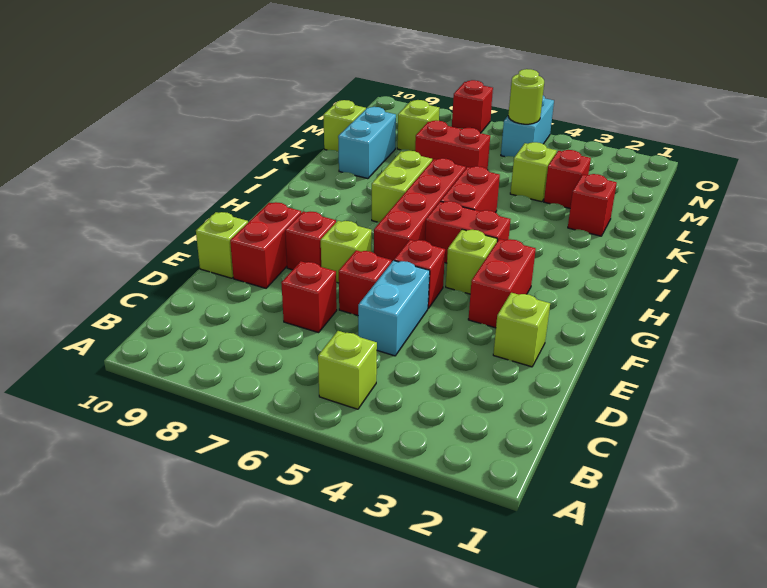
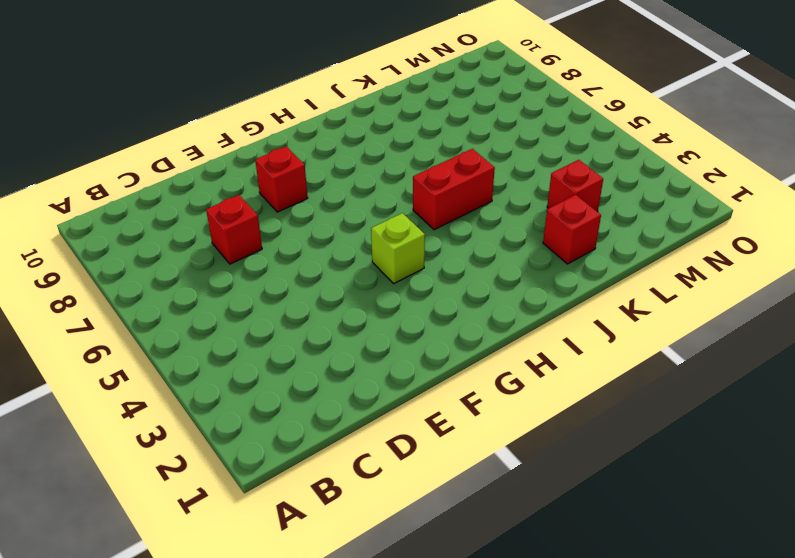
none -> lime brick B5 level 1
none -> cyan brick D5:E5 level 1
none -> lime brick E2 level 1

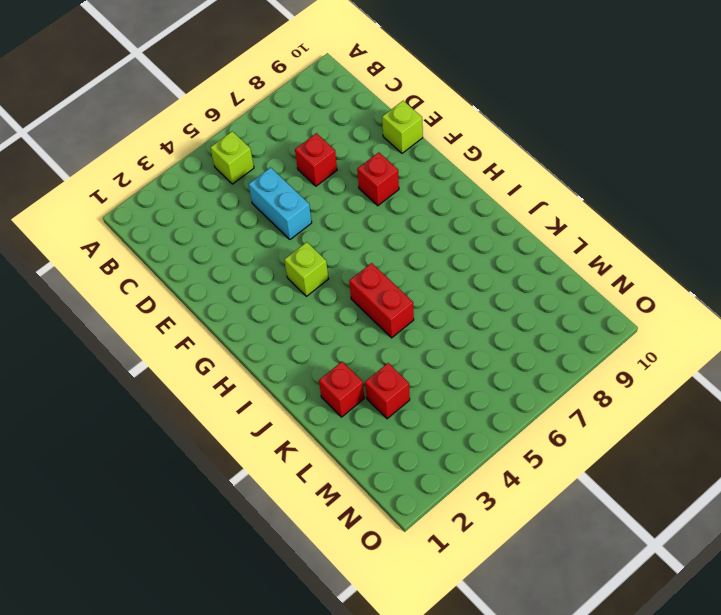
none -> lime brick E2 level 1
none -> red brick E6 level 1
none -> red brick E9:F9 level 1

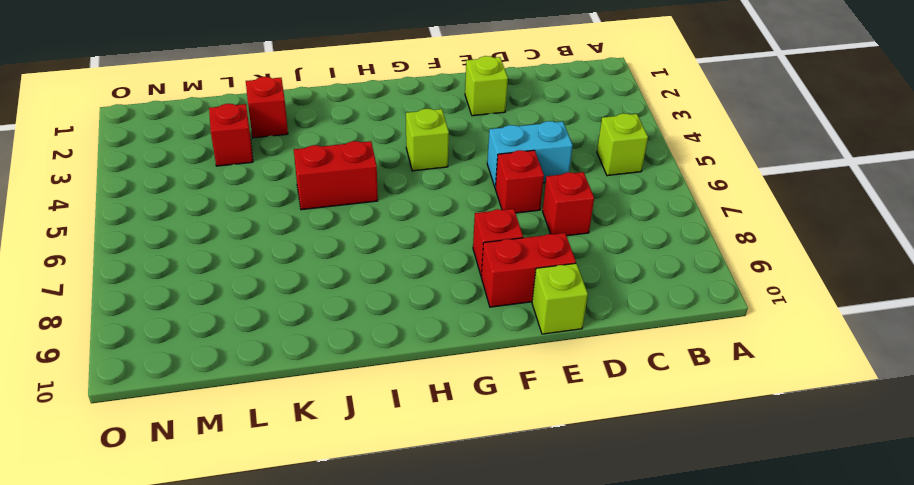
none -> red brick F3:G3 level 1
none -> red brick F5 level 1
none -> lime brick F7 level 1

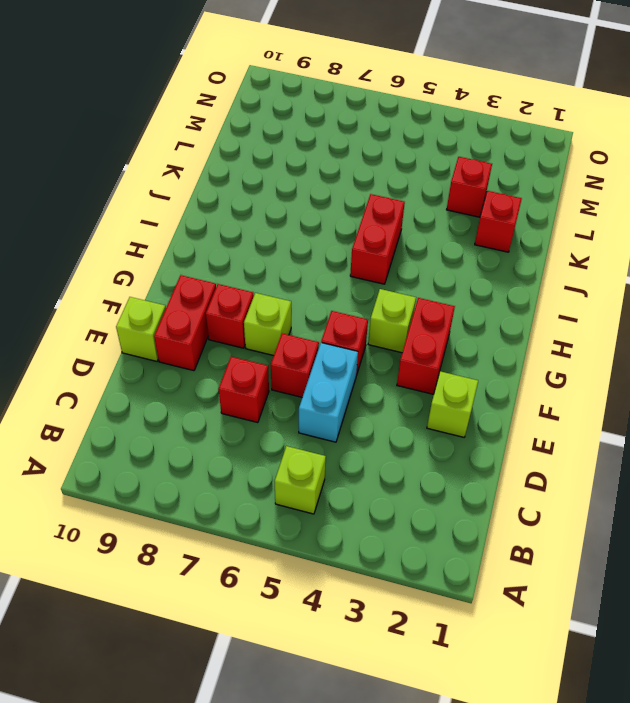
none -> red brick G6:J6 level 1
none -> red brick H4:H5 level 1
none -> lime brick I7:J7 level 1

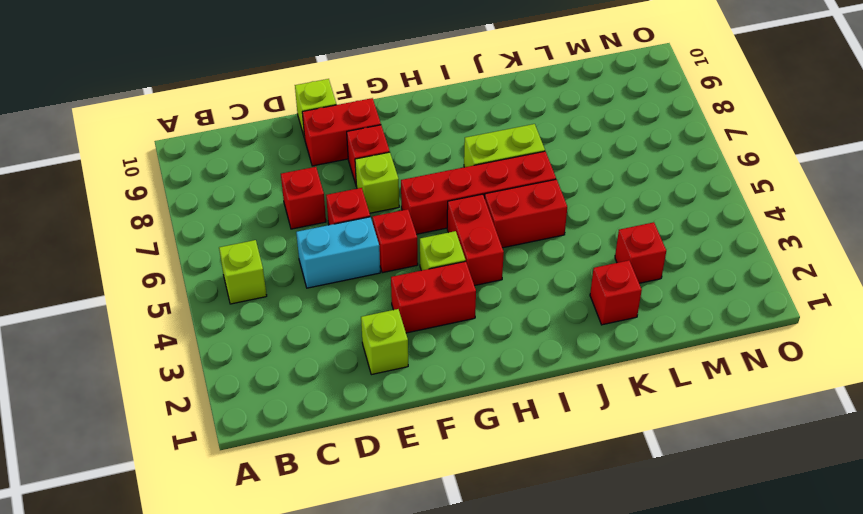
none -> cyan brick K9:L9 level 1
none -> lime brick L4 level 1
none -> red brick L6:L7 level 1

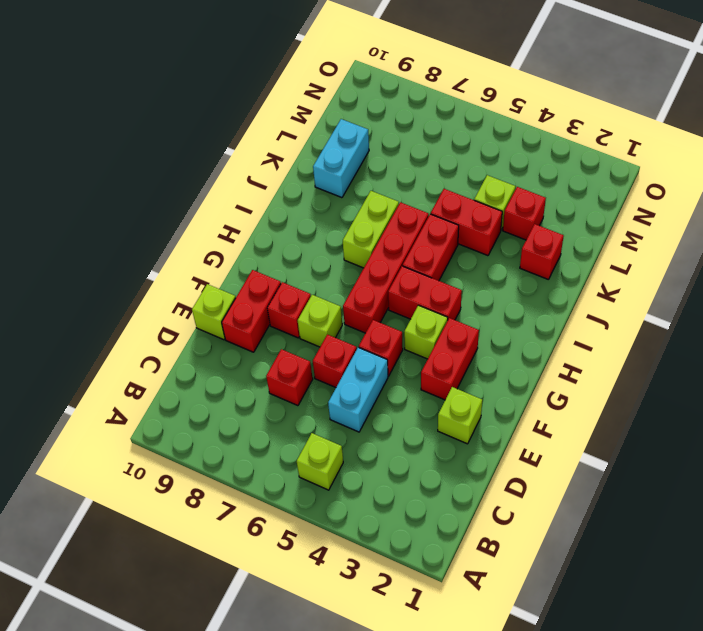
red brick K4:K5 level 1 -> red brick L6:L7 level 1
none -> lime brick L10 level 1
none -> lime brick M8 level 1
none -> cyan brick N5:O5 level 1

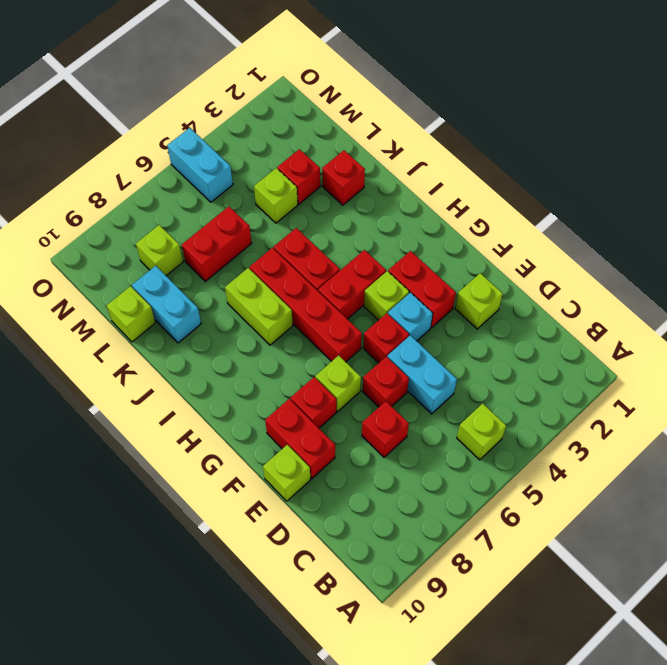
cyan brick F4 level 1 -> none
none -> red brick O7 level 1
none -> lime round brick N5 level 2

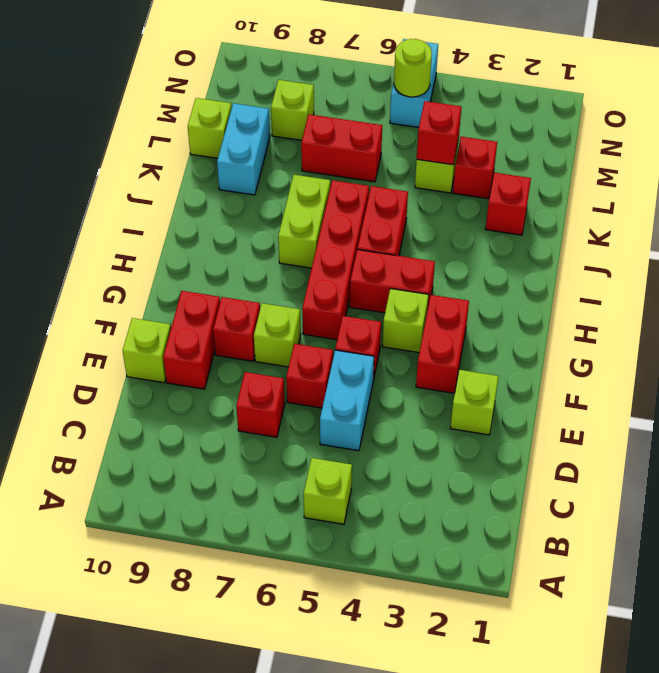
red brick L4 level 2 -> red brick O7 level 1

